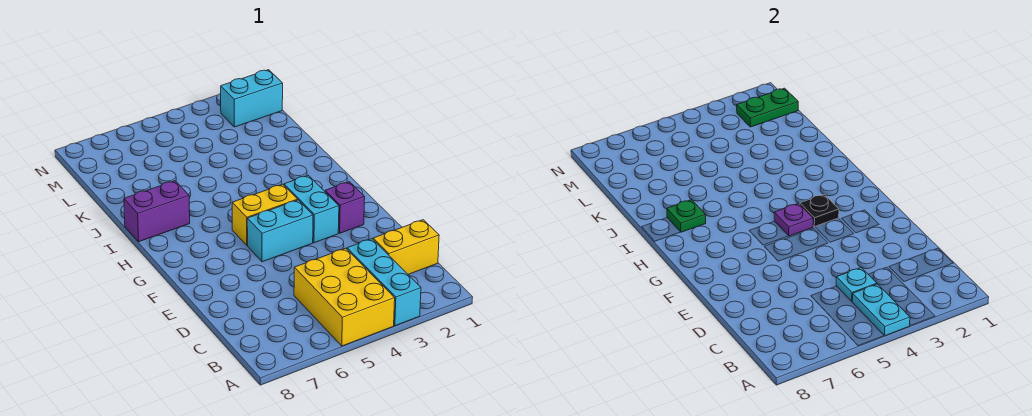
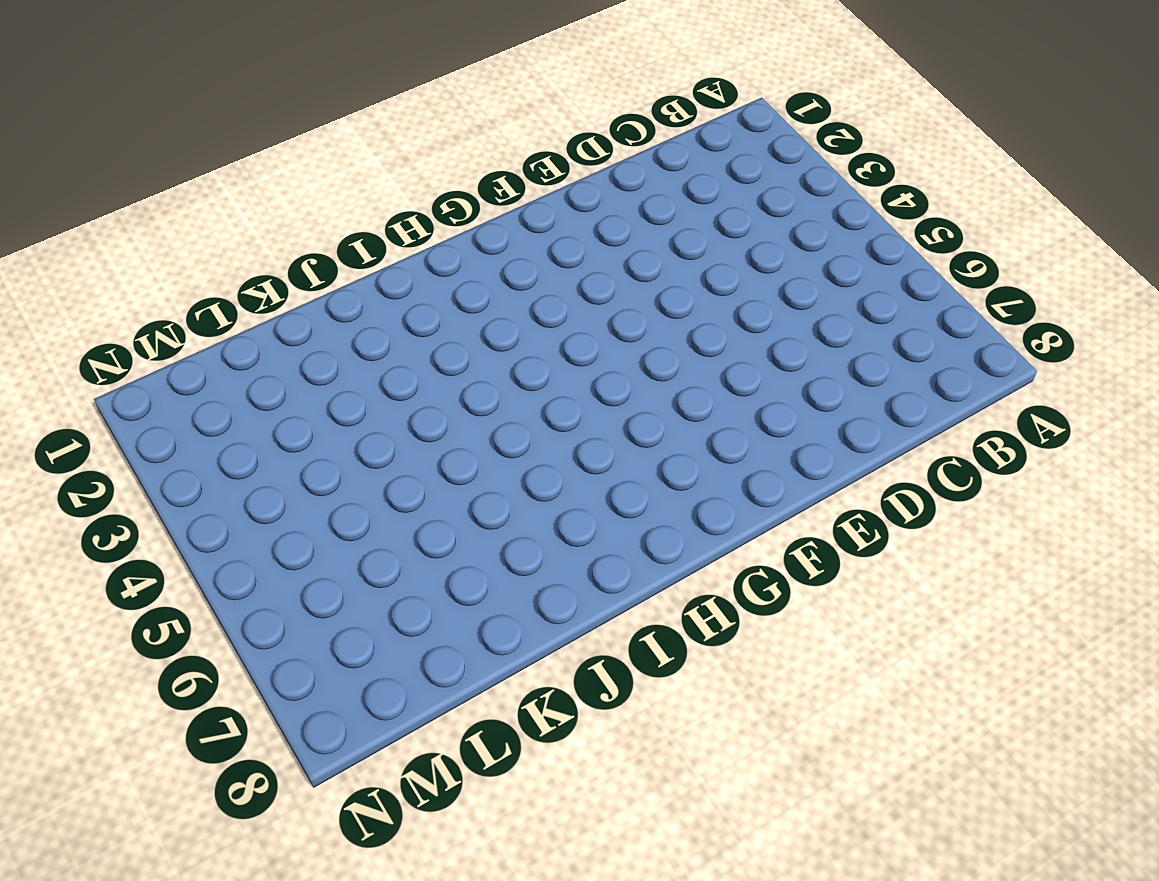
none -> cyan brick A3:C3 level 1
none -> yellow brick A4:C5 level 1
none -> yellow brick C1:C2 level 1

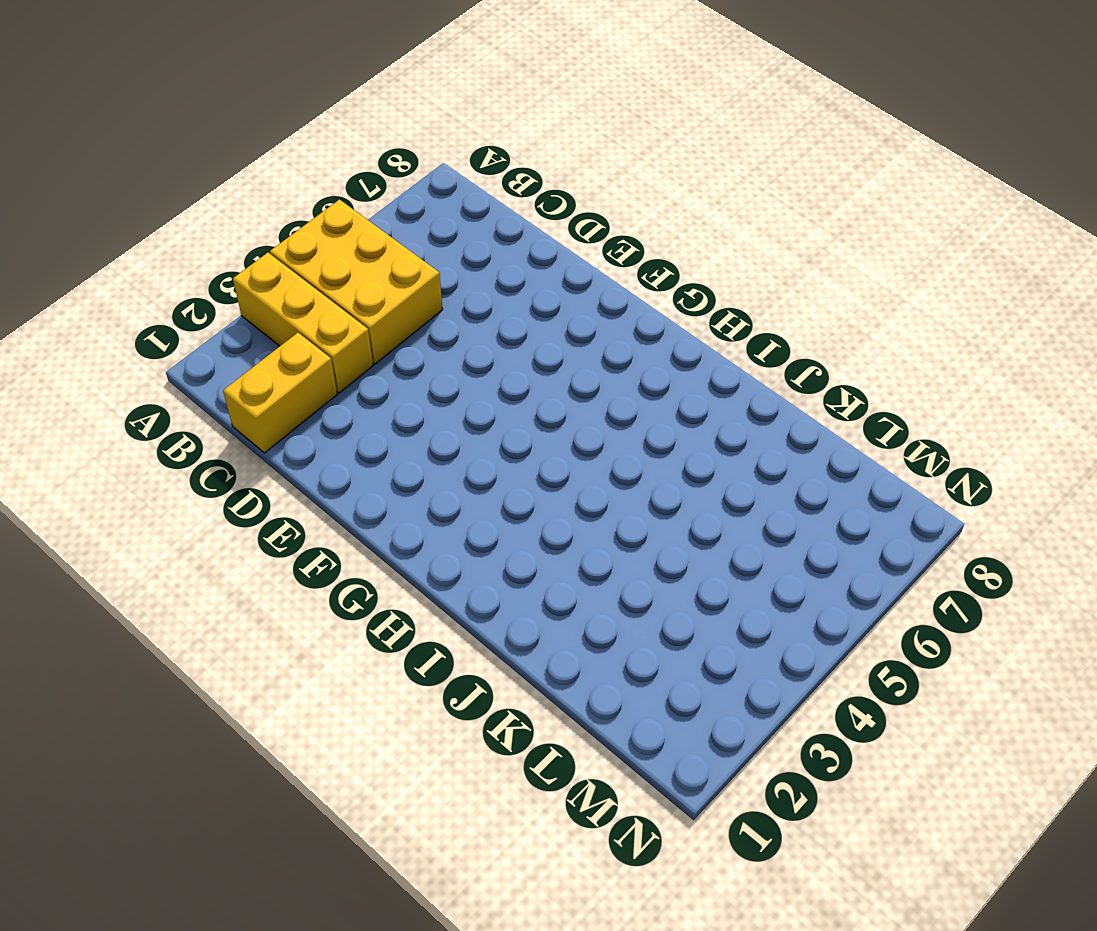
yellow brick A3:C3 level 1 -> cyan brick A3:C3 level 1
none -> purple brick F2 level 1
none -> cyan brick F3:G3 level 1
none -> cyan brick F4:F5 level 1

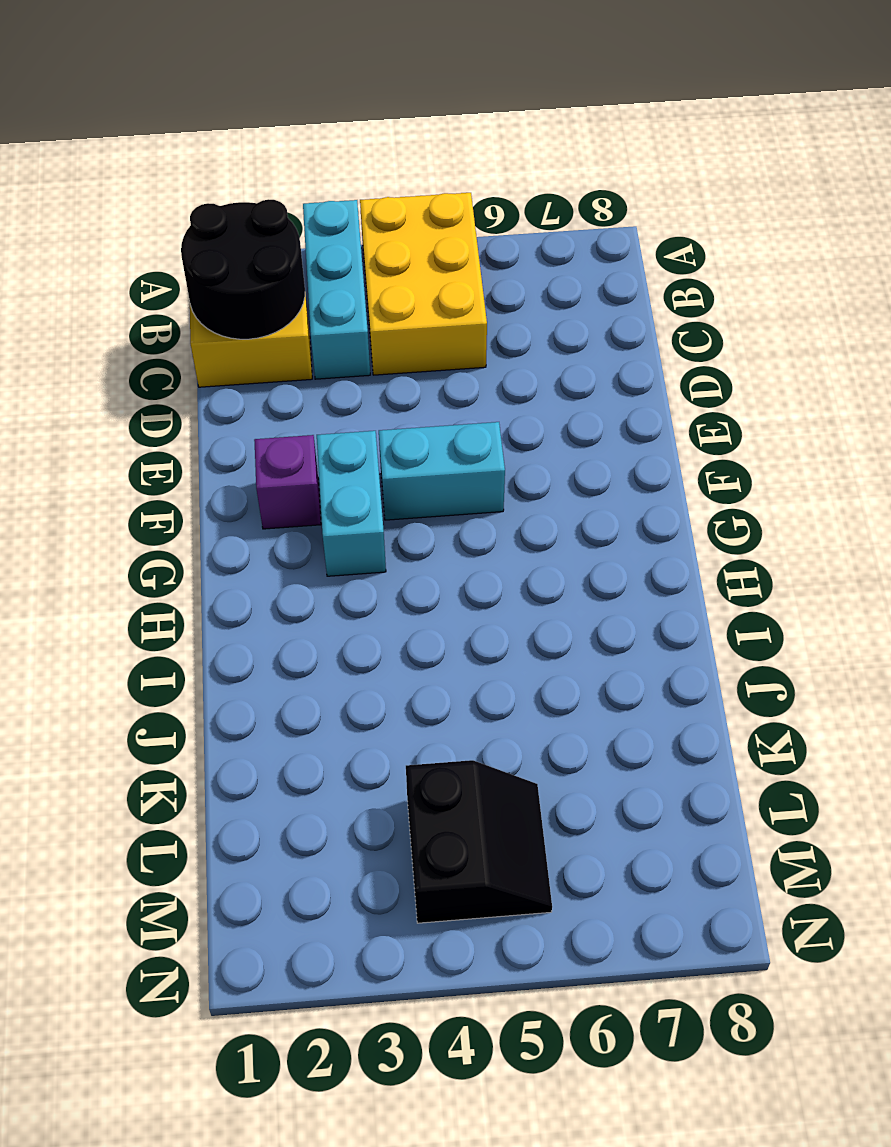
black round brick B1:C2 level 2 -> none
black slope L4:M5 level 1 top 4 -> none
none -> yellow brick G4:G5 level 1
none -> purple brick I7:I8 level 1
none -> cyan brick M1:M2 level 1

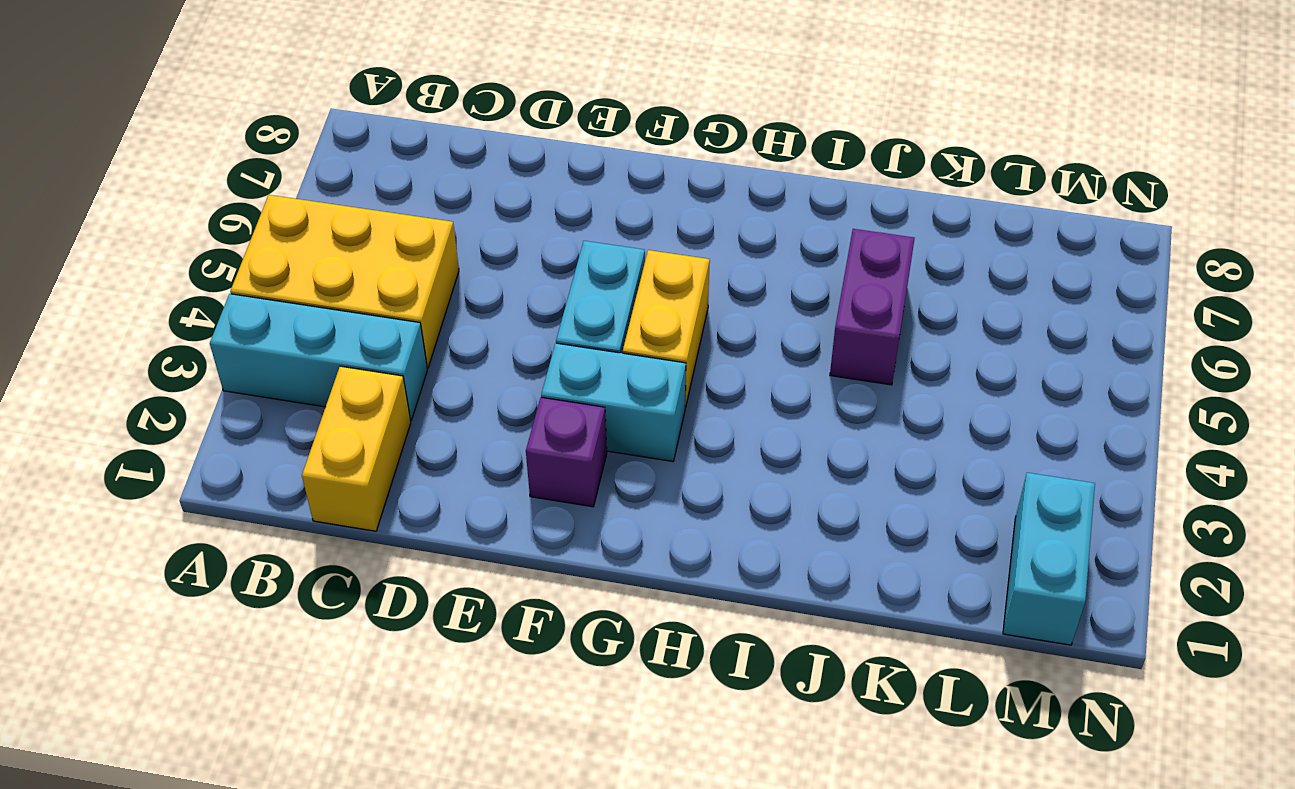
purple brick J5:J6 level 1 -> purple brick I7:I8 level 1
none -> cyan plate A4:B4 level 2
none -> cyan plate C4 level 2
none -> black plate G3 level 2

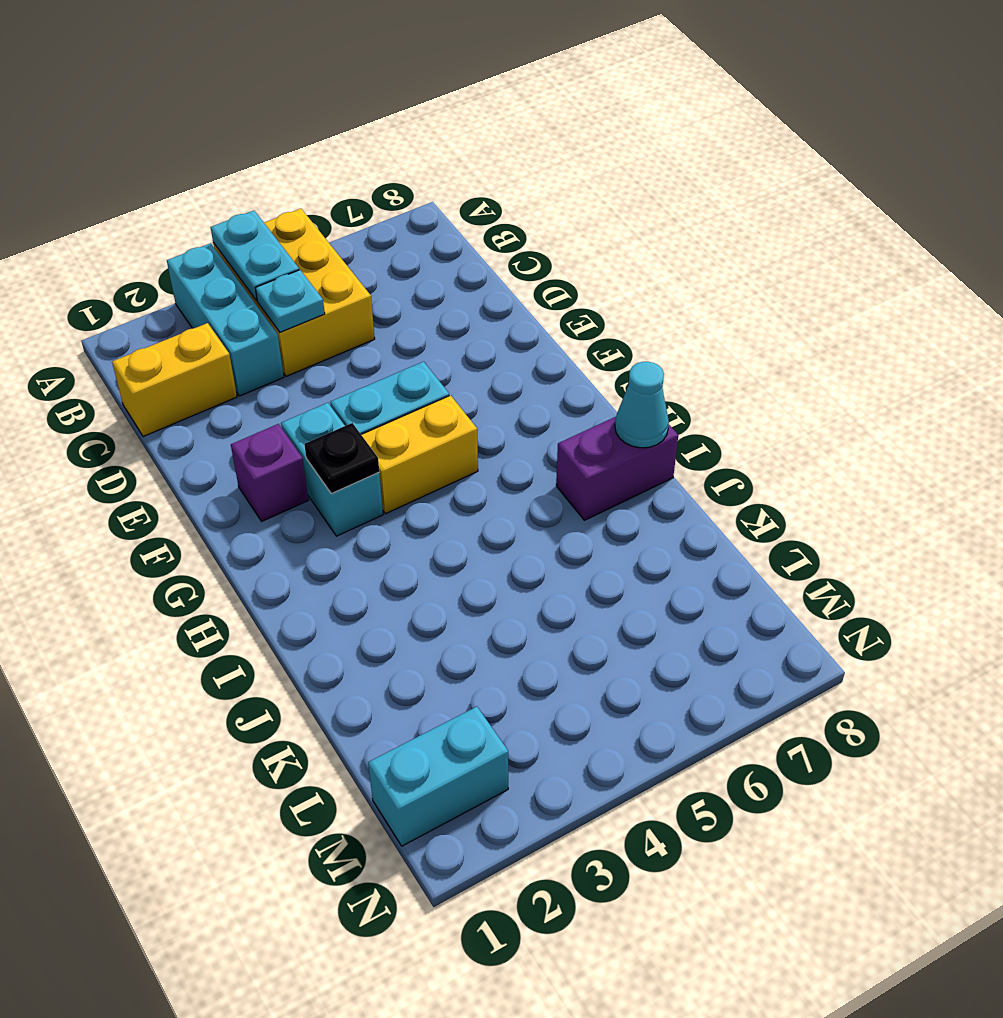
cyan cone I8 level 2 -> none
none -> purple plate G4 level 2
none -> green plate I7 level 2
none -> green plate M1:M2 level 2

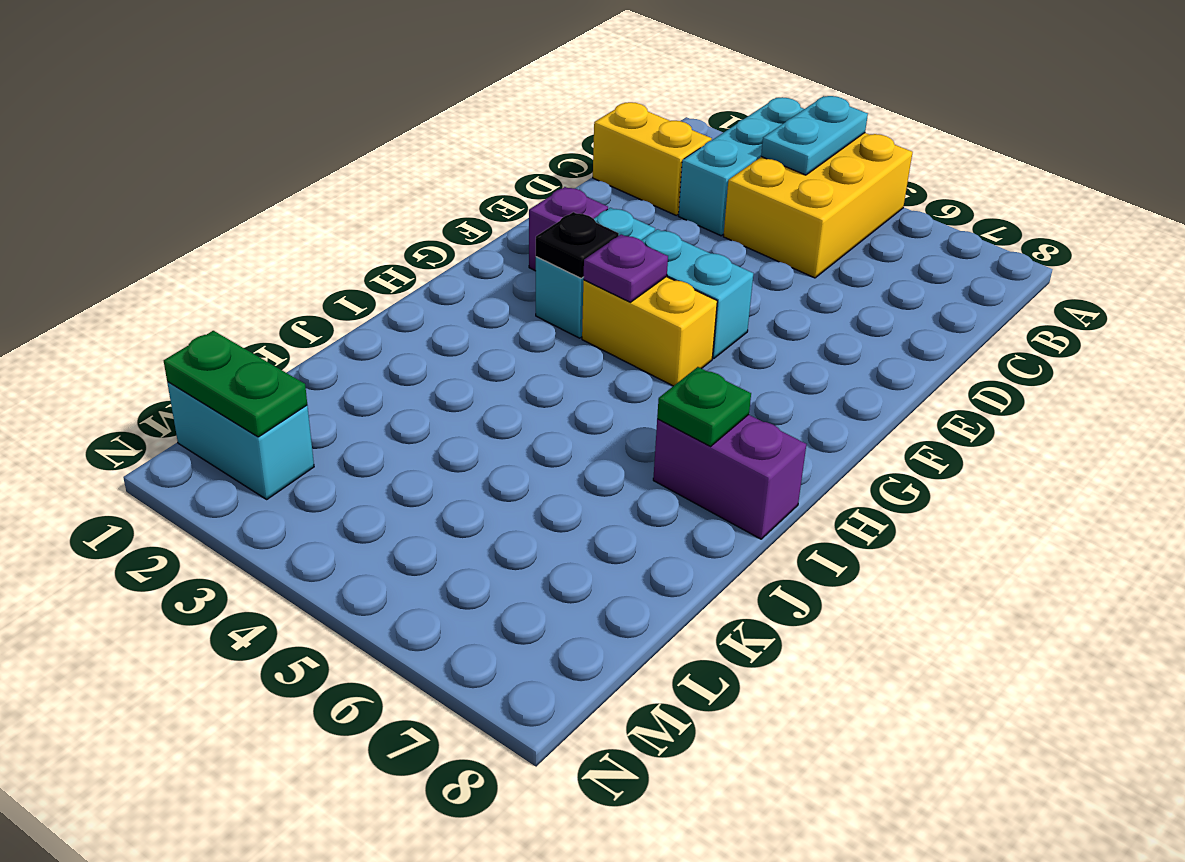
none -> cyan plate C4 level 2

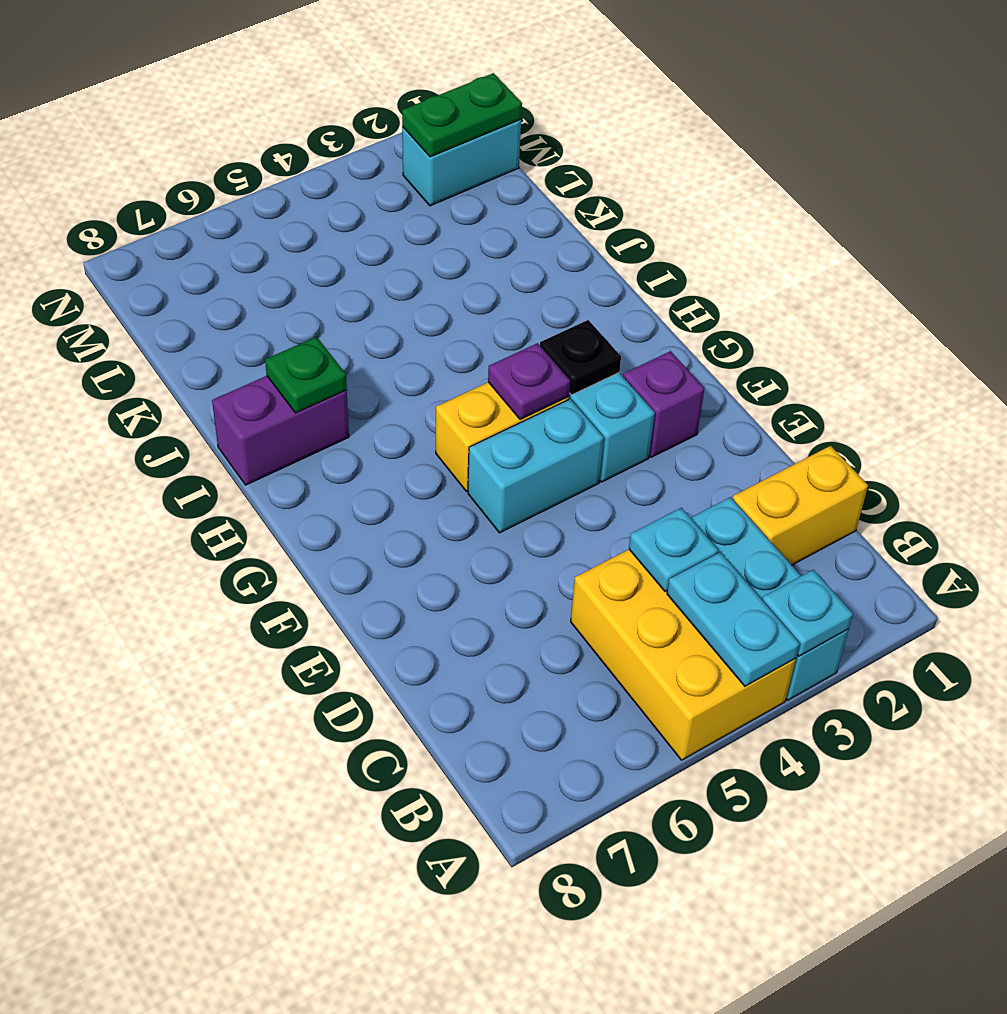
cyan plate A3 level 2 -> none

